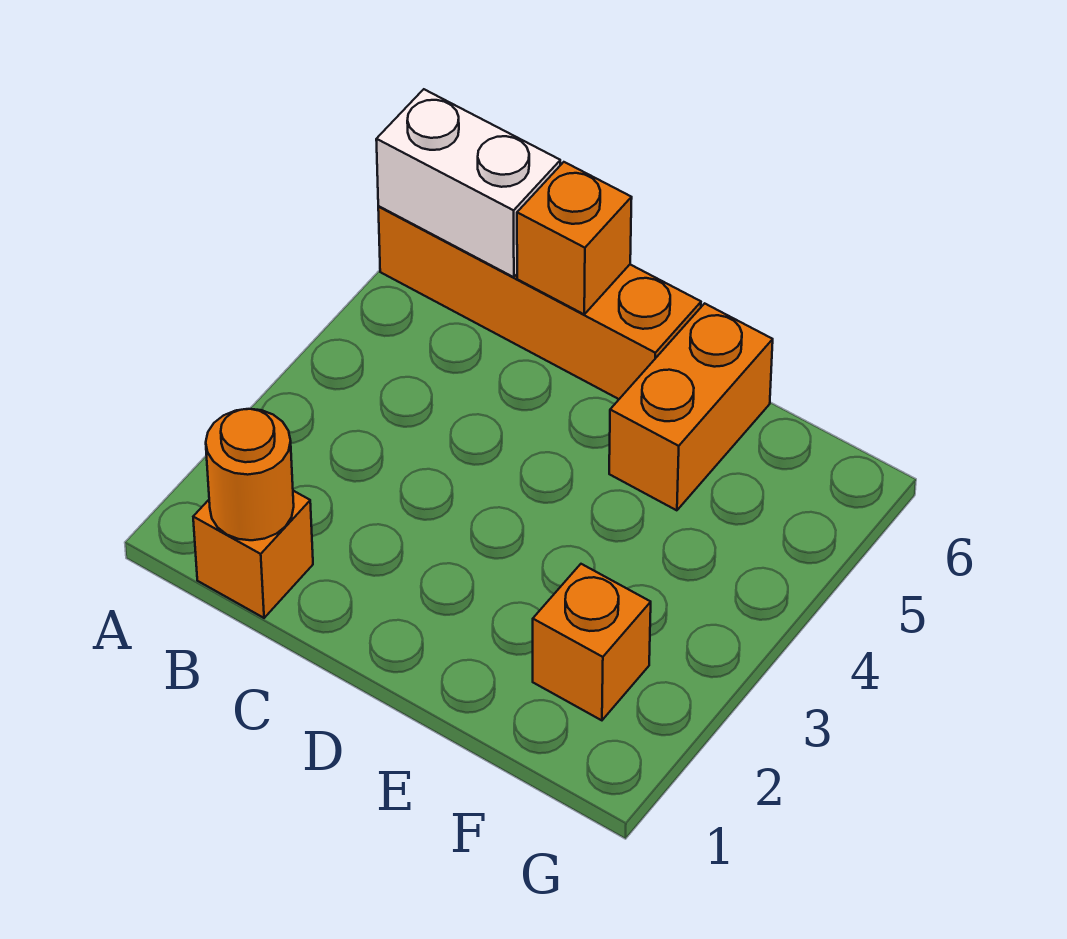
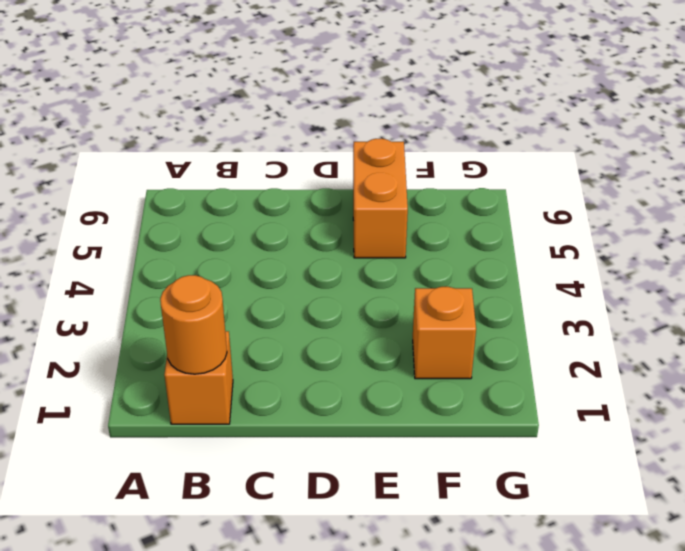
none -> orange brick A6:D6 level 1
none -> white brick A6:B6 level 2

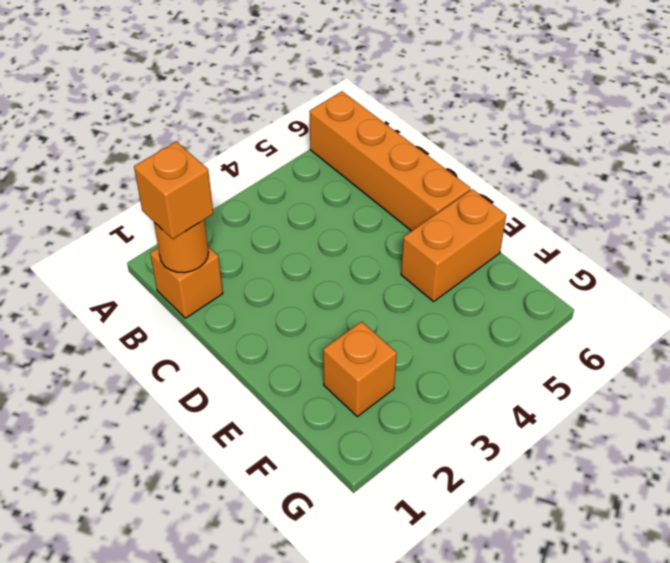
orange brick B1 level 3 -> orange brick C6 level 2
none -> white brick A6:B6 level 2

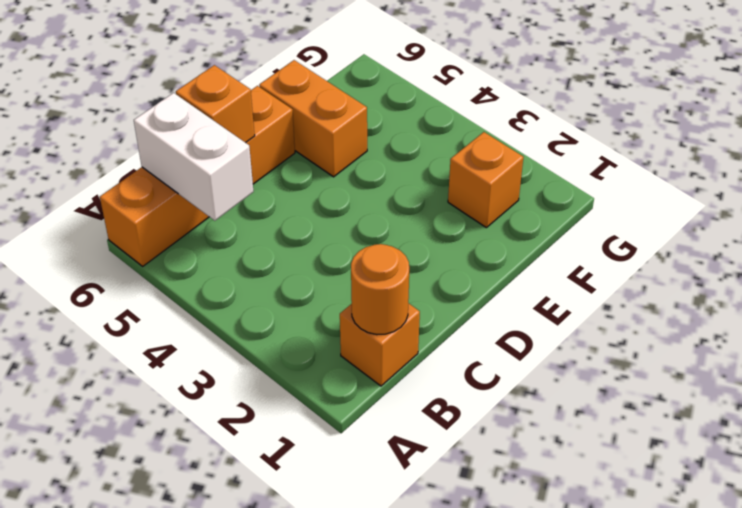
white brick B5:B6 level 2 -> white brick A6:B6 level 2

